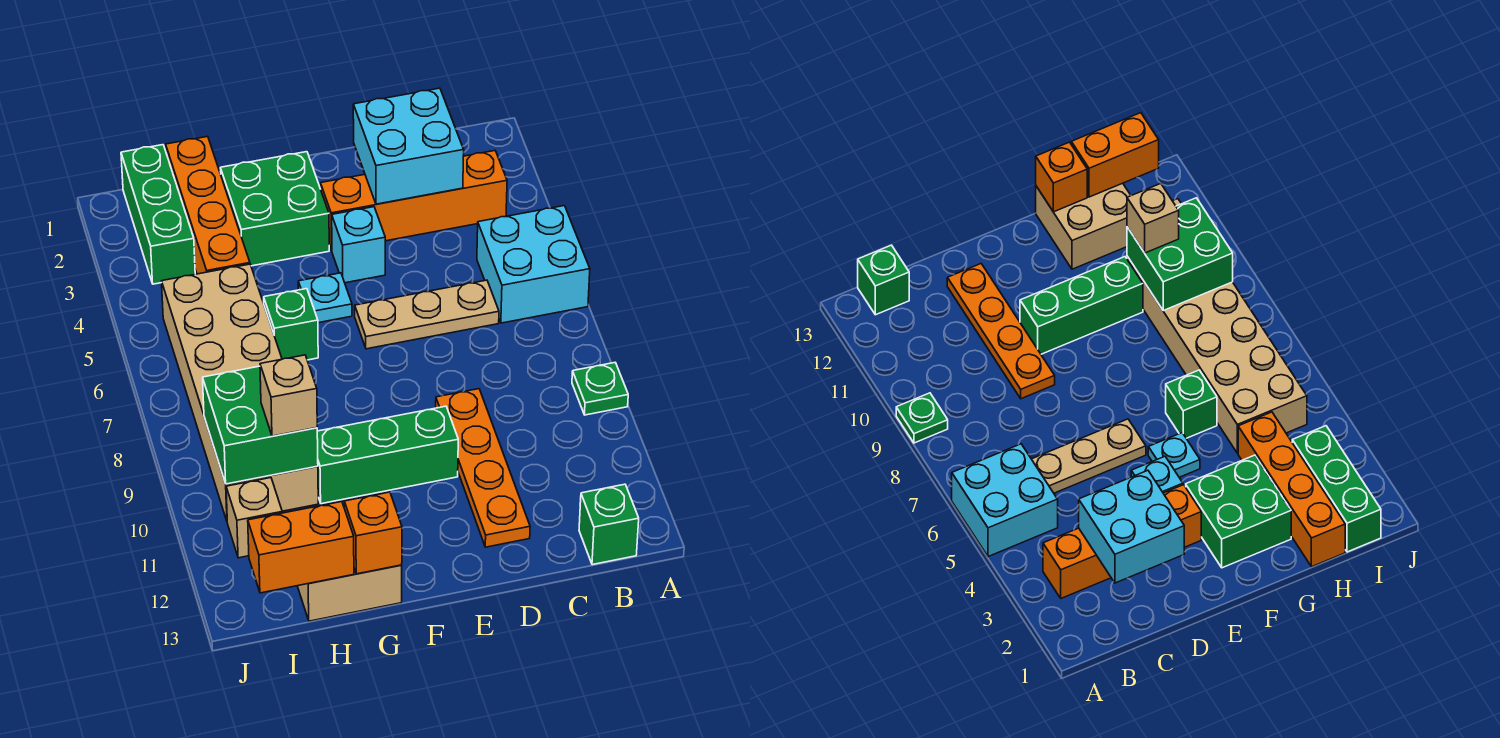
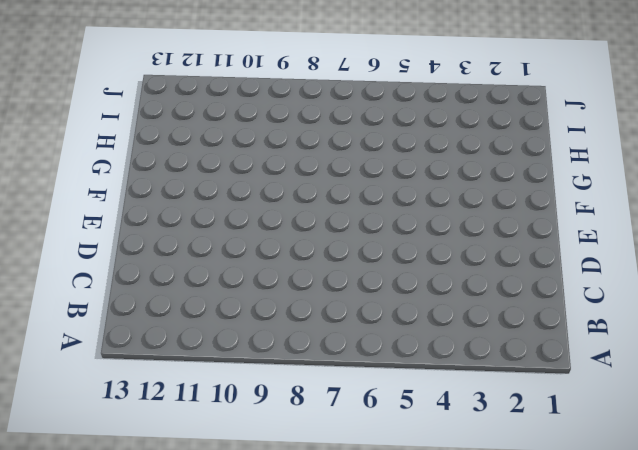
none -> cyan brick A5:B6 level 1
none -> green plate A9 level 1
none -> orange brick B3:E3 level 1

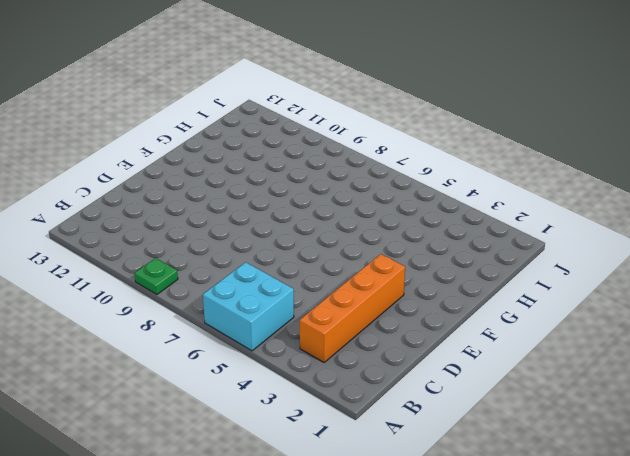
none -> green brick B13 level 1
none -> tan plate C6:E6 level 1
none -> orange plate D9:D12 level 1

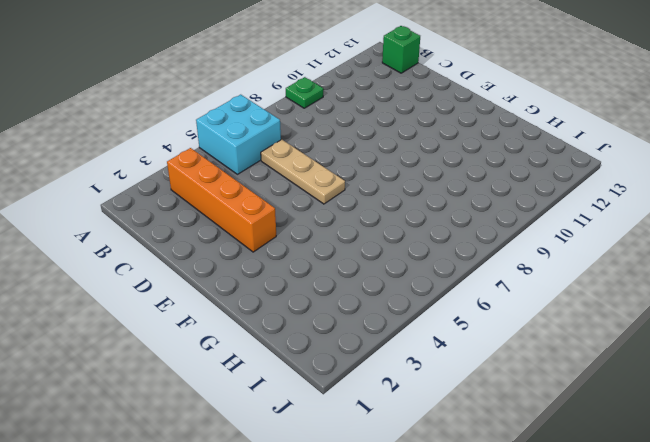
none -> orange plate D9:D12 level 1
none -> cyan brick E4 level 1
none -> green brick E10:G10 level 1

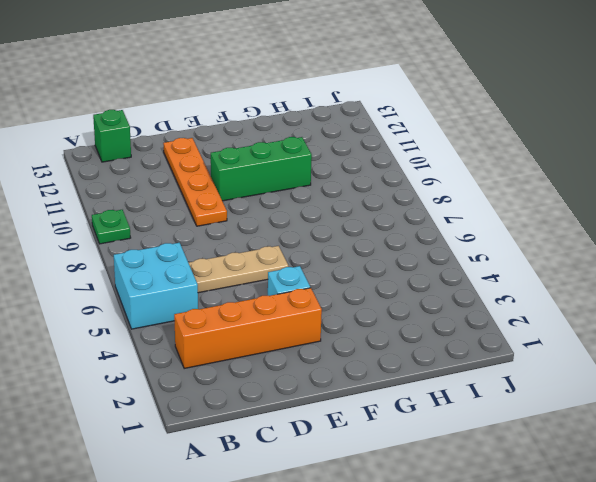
none -> green brick F2:G3 level 1
none -> cyan plate F5 level 1
none -> green brick G6 level 1

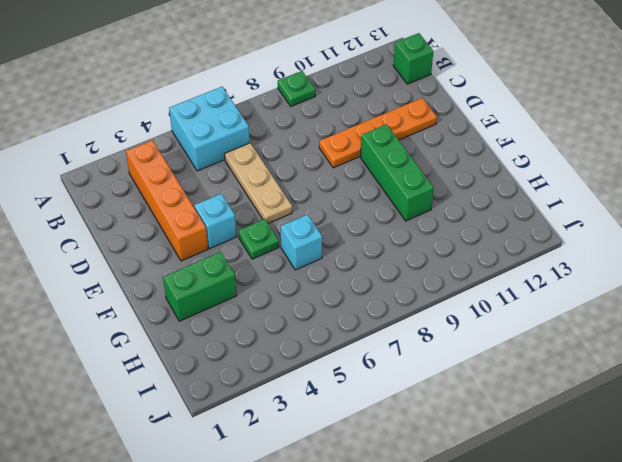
green plate F5 level 1 -> cyan plate F5 level 1
green brick G2:G3 level 1 -> green brick F2:G3 level 1
cyan brick G6 level 1 -> green brick G6 level 1
none -> tan brick G12:H13 level 1
none -> orange brick H1:H4 level 1
none -> tan brick H5:I10 level 1

